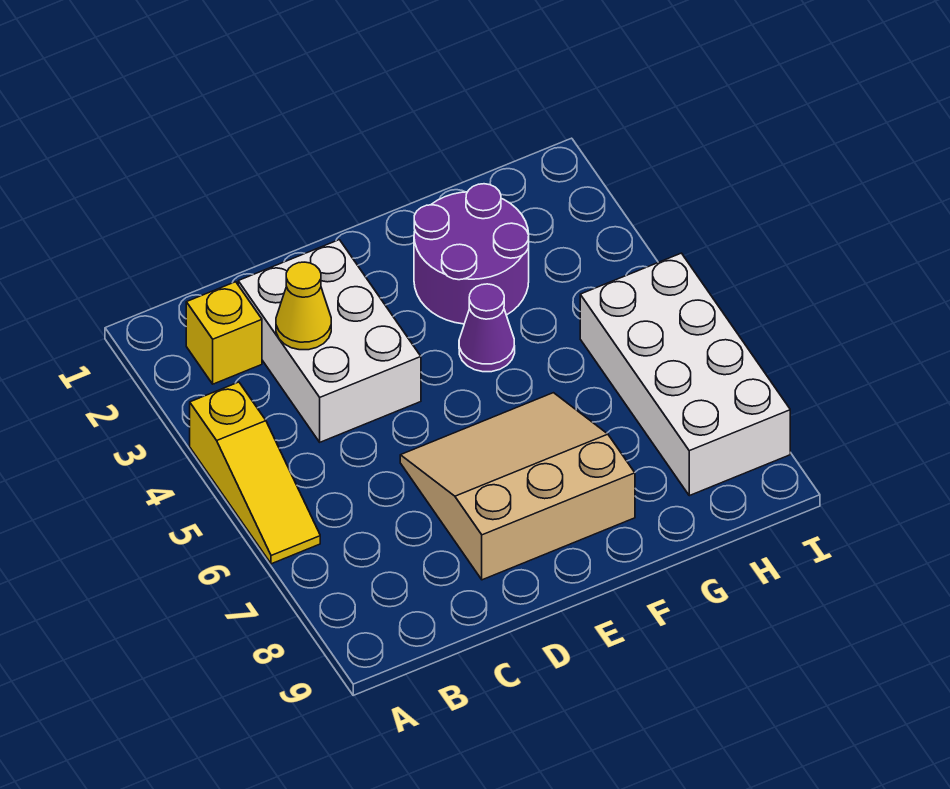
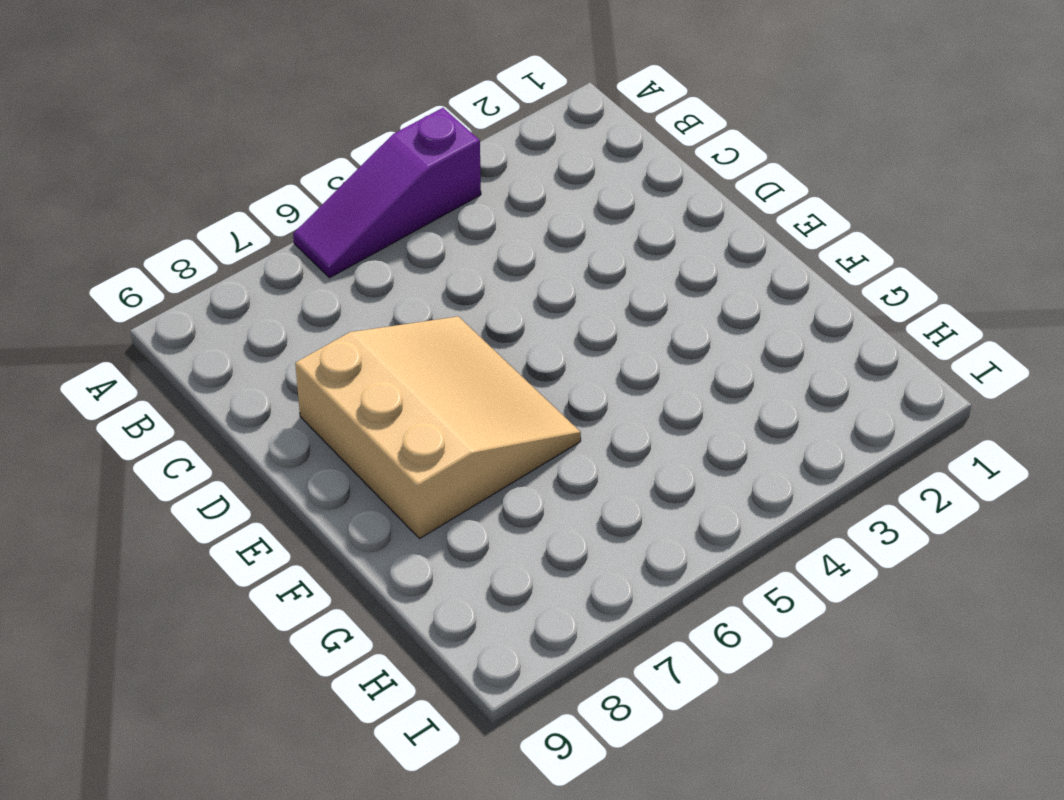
purple slope A4:A6 level 1 top 4 -> yellow slope A4:A6 level 1 top 4
none -> yellow brick B2 level 1
none -> white brick C2:D4 level 1

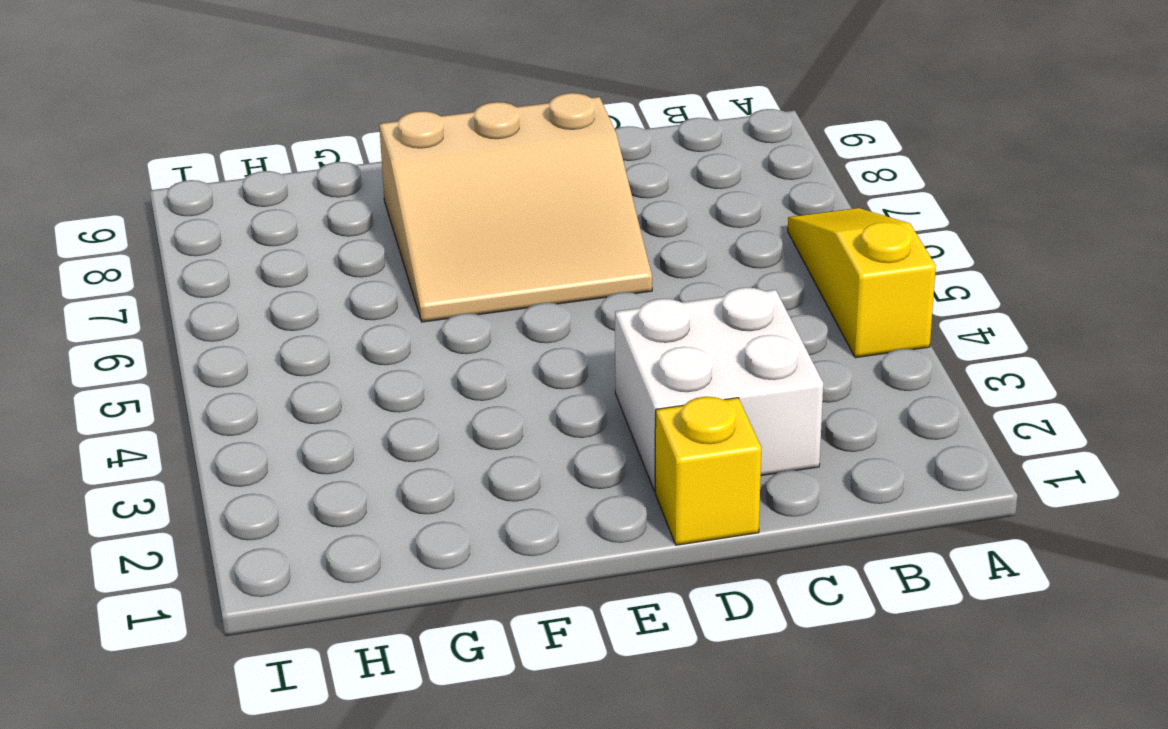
white brick C2:D3 level 1 -> white brick C2:D4 level 1
yellow brick D1 level 1 -> yellow brick B2 level 1
none -> purple round brick F2:G3 level 1
none -> purple cone F4 level 1

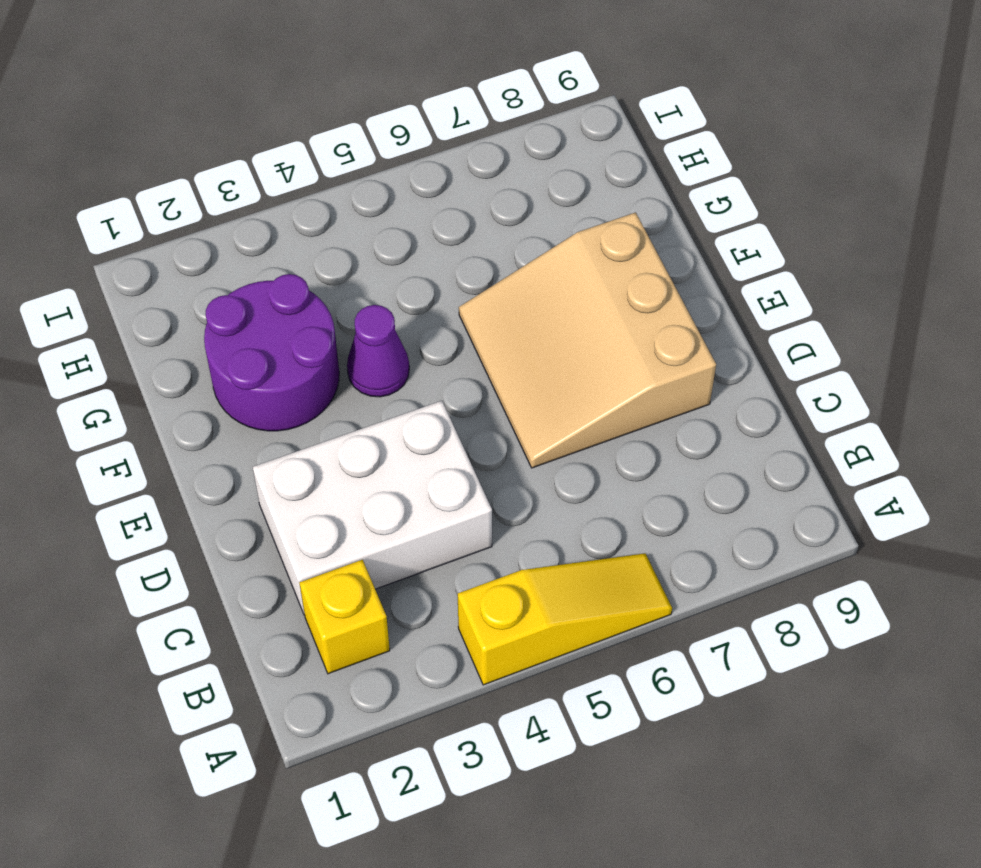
none -> white brick H5:I8 level 1
none -> yellow cone C3 level 2

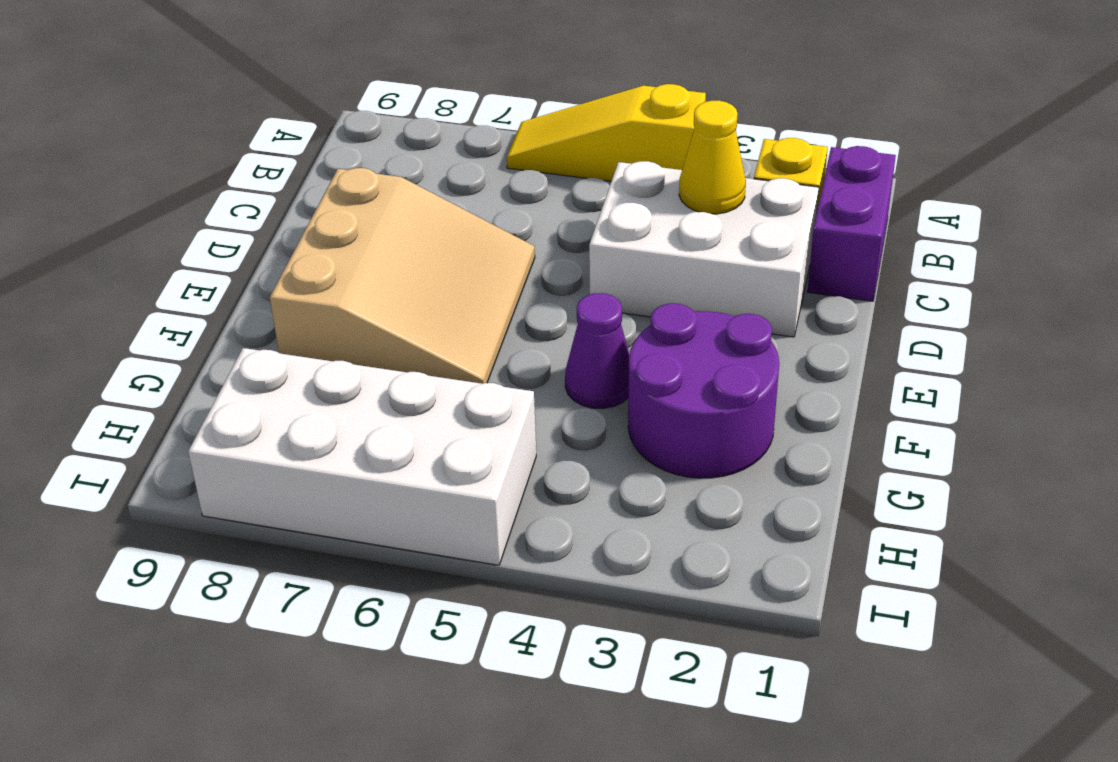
purple brick B1:C1 level 1 -> none

